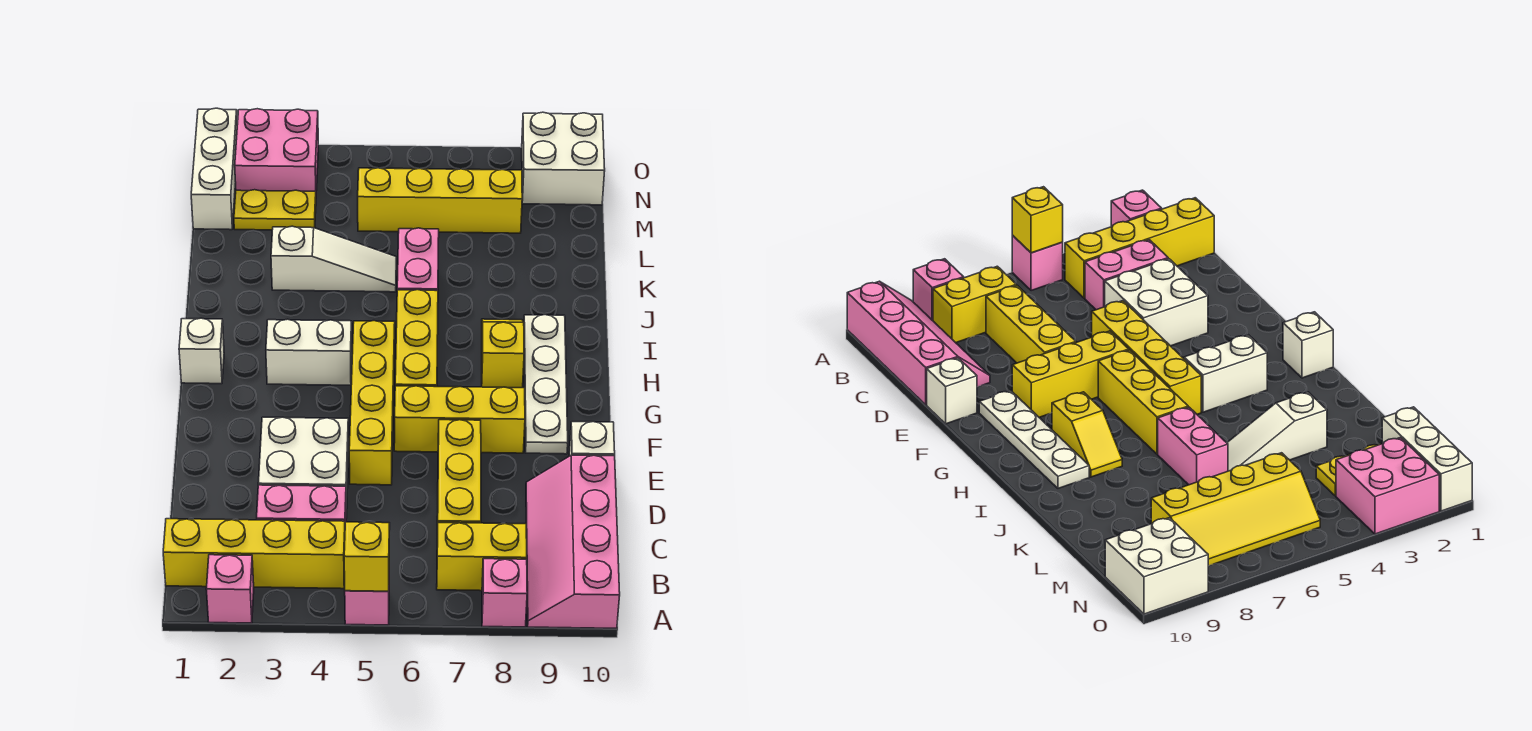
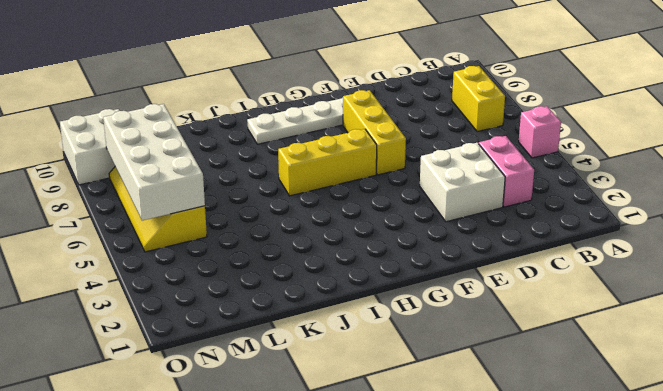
white brick M5:N8 level 2 -> none
none -> pink brick A2 level 1
none -> pink brick A8 level 1
none -> pink slope A9:D10 level 1 top 10

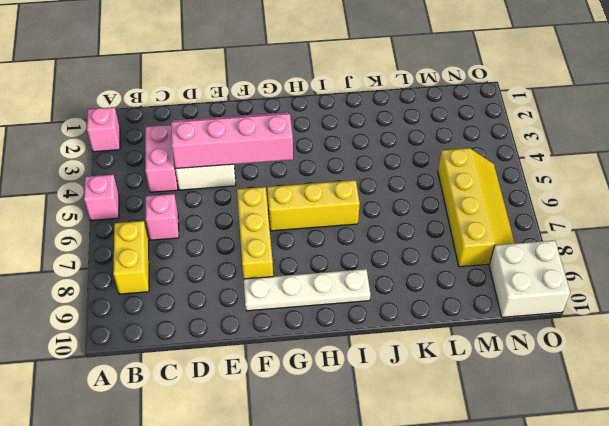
pink brick C6 level 1 -> pink brick A8 level 1
pink slope D3:G4 level 2 top 4 -> pink slope A9:D10 level 1 top 10
none -> yellow brick B1:B4 level 1
none -> yellow brick C7:E7 level 1
none -> yellow brick E5:H5 level 1

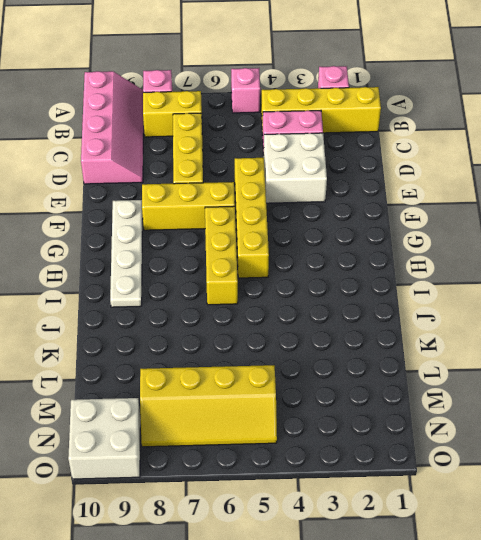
none -> white brick E10 level 1
none -> white brick H1 level 1
none -> white brick H3:H4 level 1

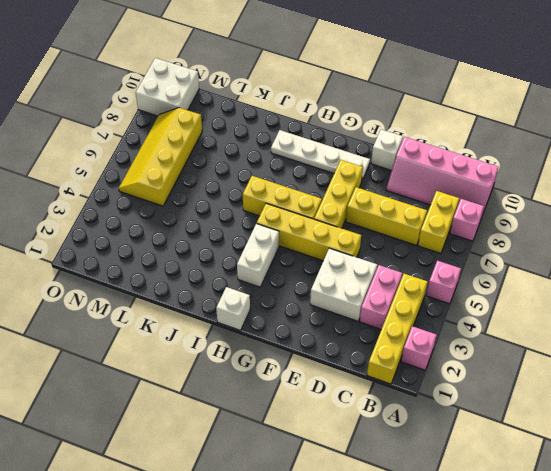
none -> yellow slope H8:I8 level 1 top H
none -> pink brick J6:K6 level 1
none -> white slope K3:K5 level 1 top 3

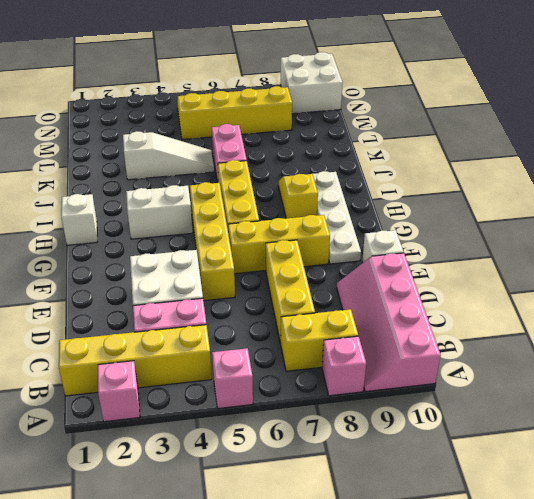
none -> white brick M1:O1 level 1
none -> yellow plate M2:M3 level 1
none -> pink brick N2:O3 level 1

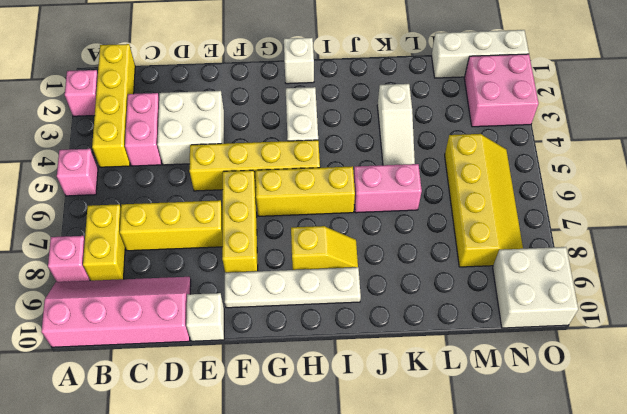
none -> yellow plate M2:M3 level 1
none -> yellow brick A5 level 2

